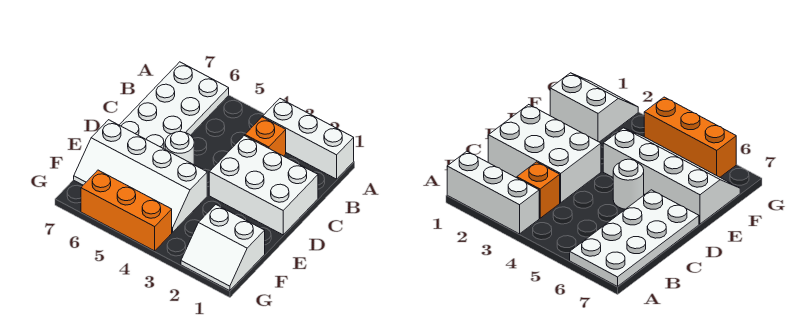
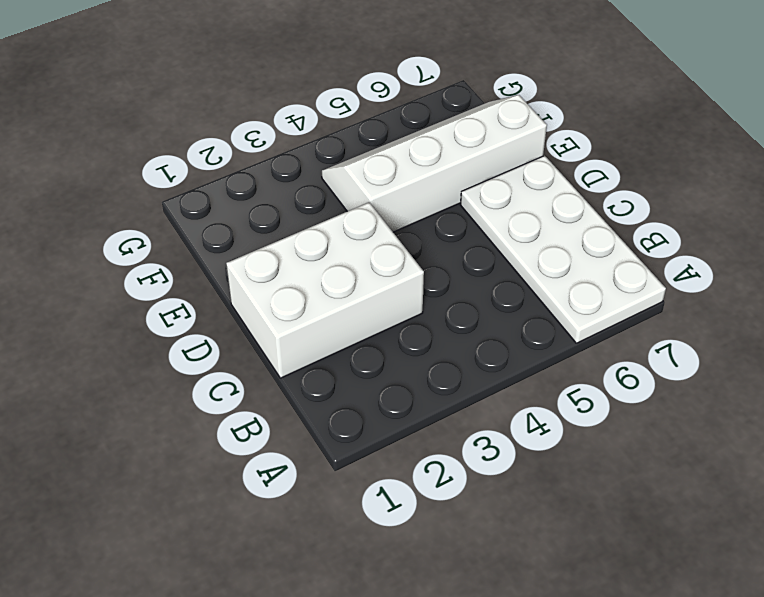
none -> white brick A1:A3 level 1
none -> orange brick B3 level 1

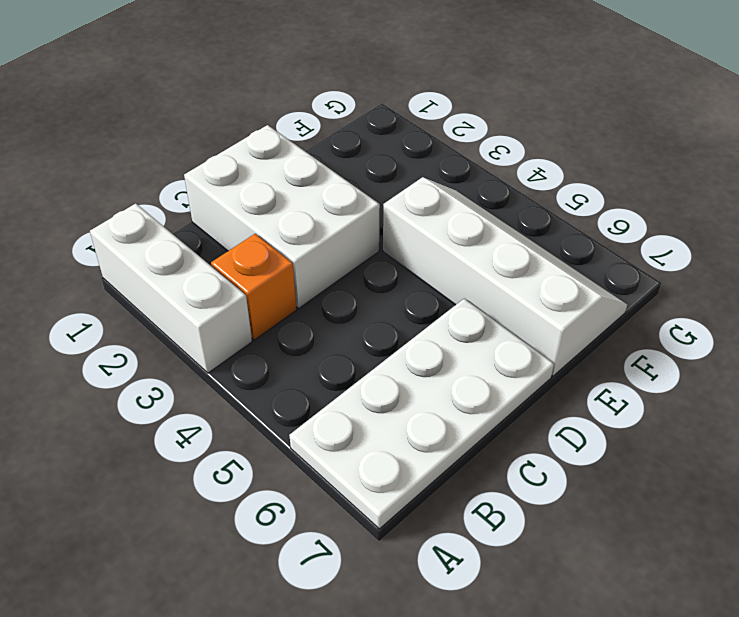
none -> white round brick D5 level 1
none -> white slope F1:G2 level 1 top F

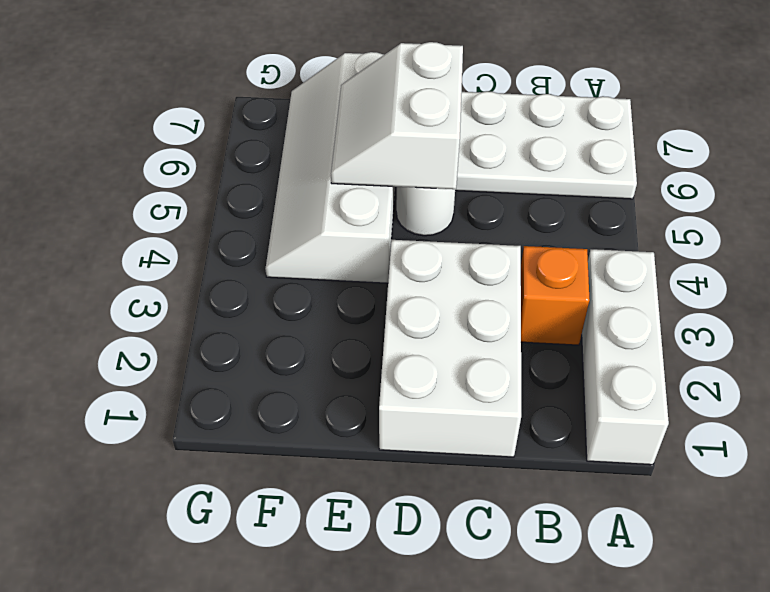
white slope D5:E6 level 2 top D -> white slope F1:G2 level 1 top F
none -> orange brick G4:G6 level 1

